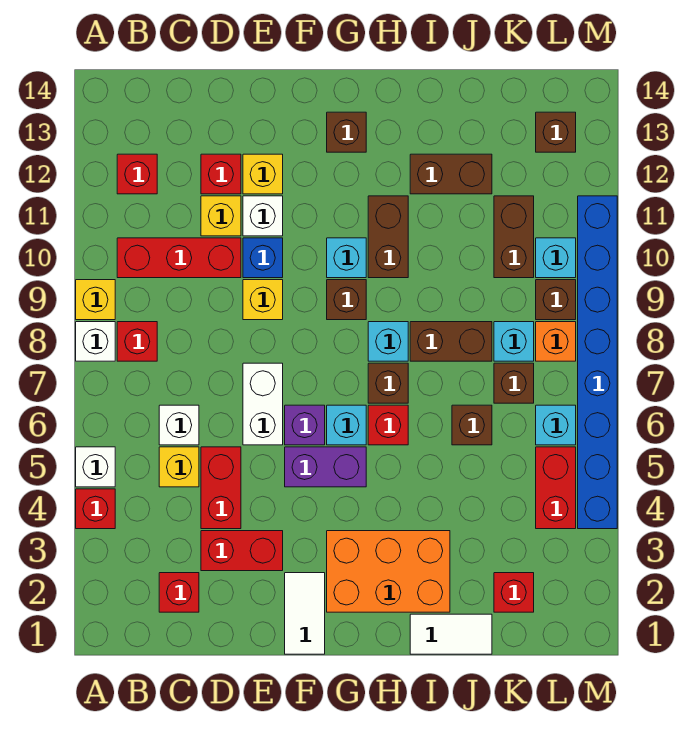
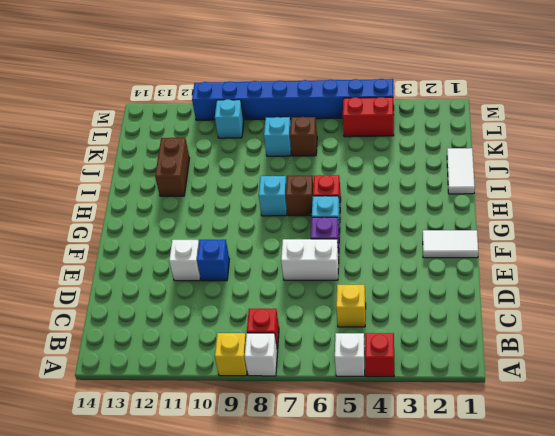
none -> red brick B10:D10 level 1
none -> red brick B12 level 1
none -> red brick C2 level 1
none -> white brick C6 level 1

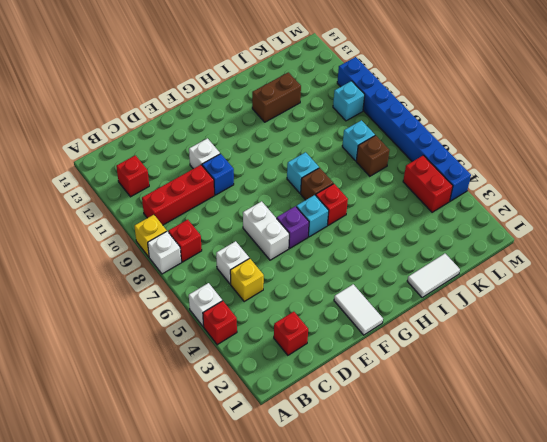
none -> red brick D3:E3 level 1
none -> red brick D4:D5 level 1
none -> yellow brick D11 level 1
none -> red brick D12 level 1

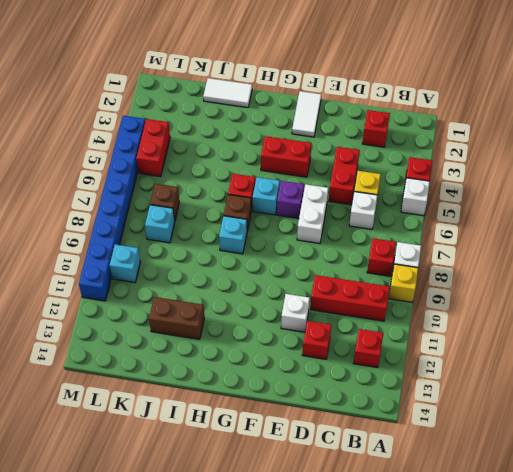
red brick F4:G4 level 1 -> red brick D3:E3 level 1
none -> yellow brick D11 level 1
none -> yellow brick E9 level 1
none -> blue brick E10 level 1
none -> yellow brick E12 level 1

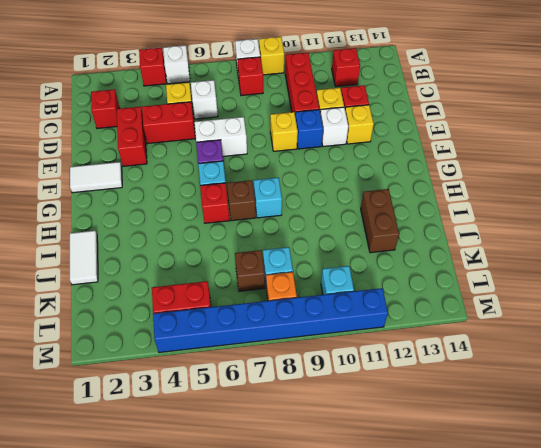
none -> purple brick F5:G5 level 1
none -> orange brick G2:I3 level 1
none -> brown brick G9 level 1
none -> cyan brick G10 level 1

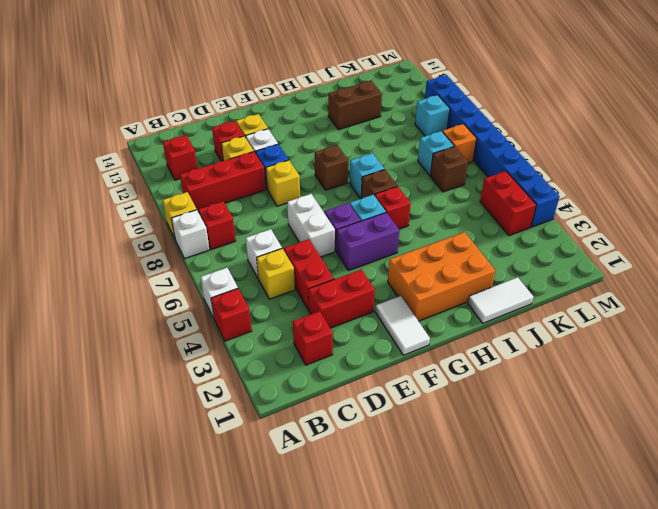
none -> cyan brick G10 level 1
none -> brown brick G13 level 1
none -> brown brick H10:H11 level 1
none -> brown brick I8:J8 level 1

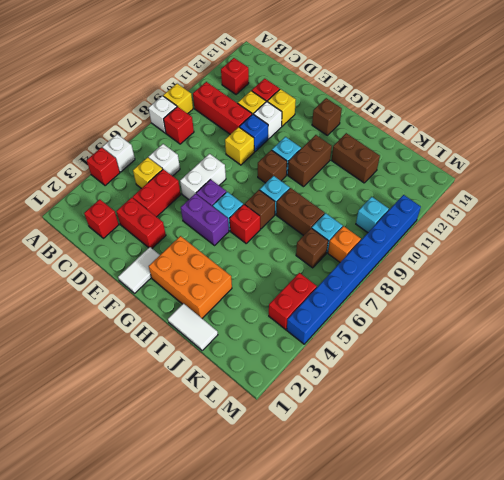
none -> brown brick J6 level 1
none -> red brick K2 level 1
none -> brown brick K10:K11 level 1
none -> cyan brick L6 level 1

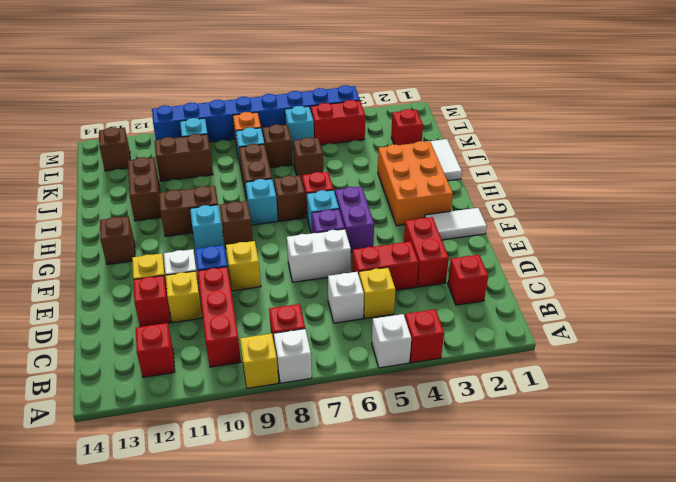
none -> brown brick L9 level 1

